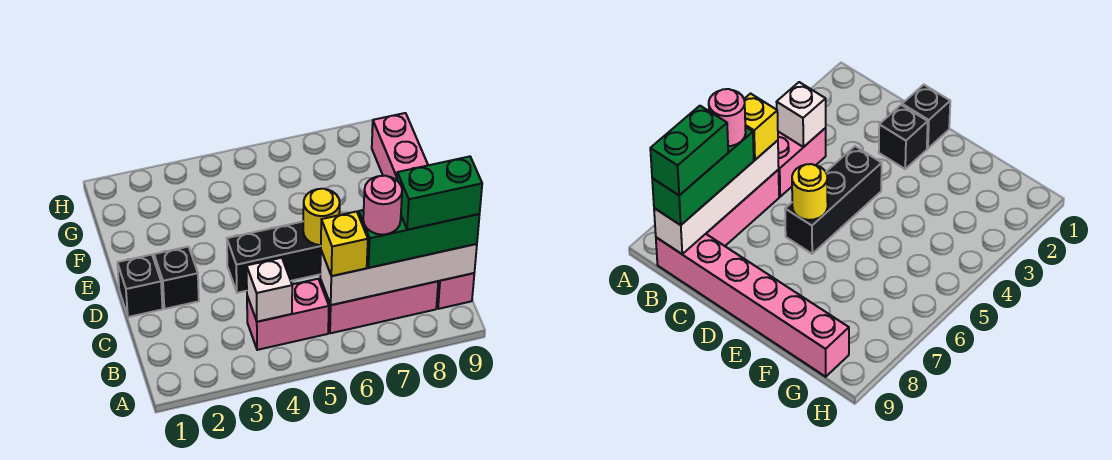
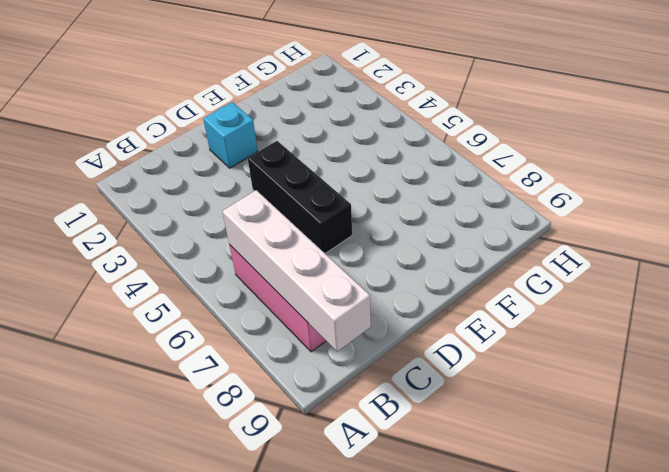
cyan brick D2 level 1 -> black brick D2 level 1
none -> pink brick B4:B5 level 1
none -> pink brick B9:G9 level 1
none -> black brick D1 level 1

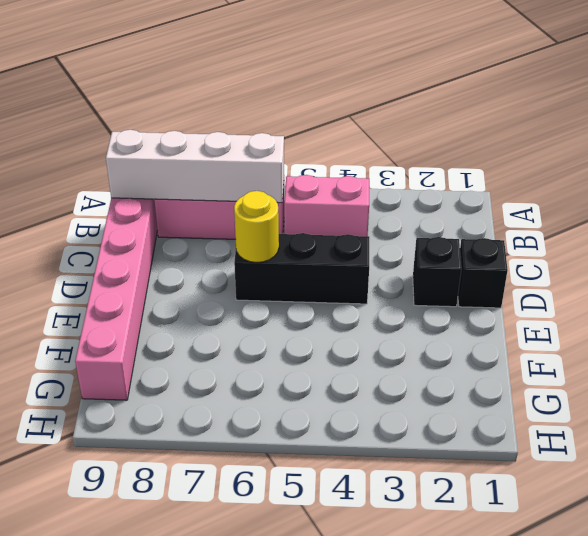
none -> white brick B4 level 2
none -> yellow brick B6 level 3
none -> green brick B7:B9 level 3

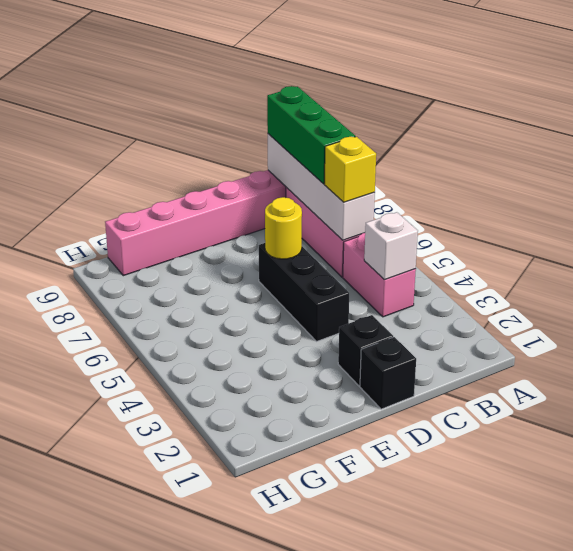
none -> pink round brick B7 level 4
none -> green brick B8:B9 level 4

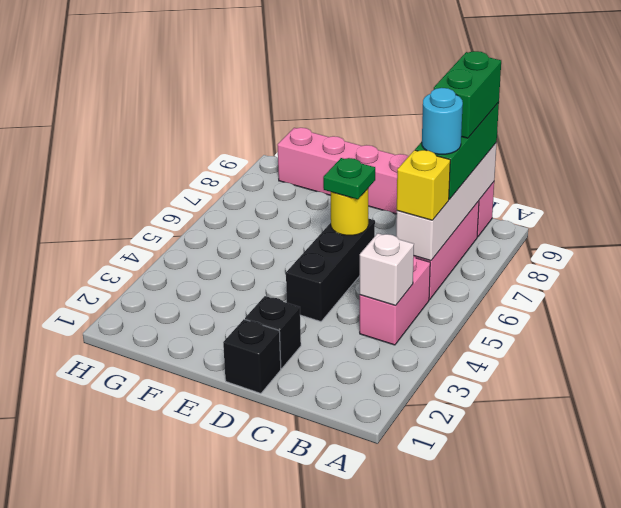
cyan round brick B7 level 4 -> pink round brick B7 level 4
green plate D6 level 3 -> none

